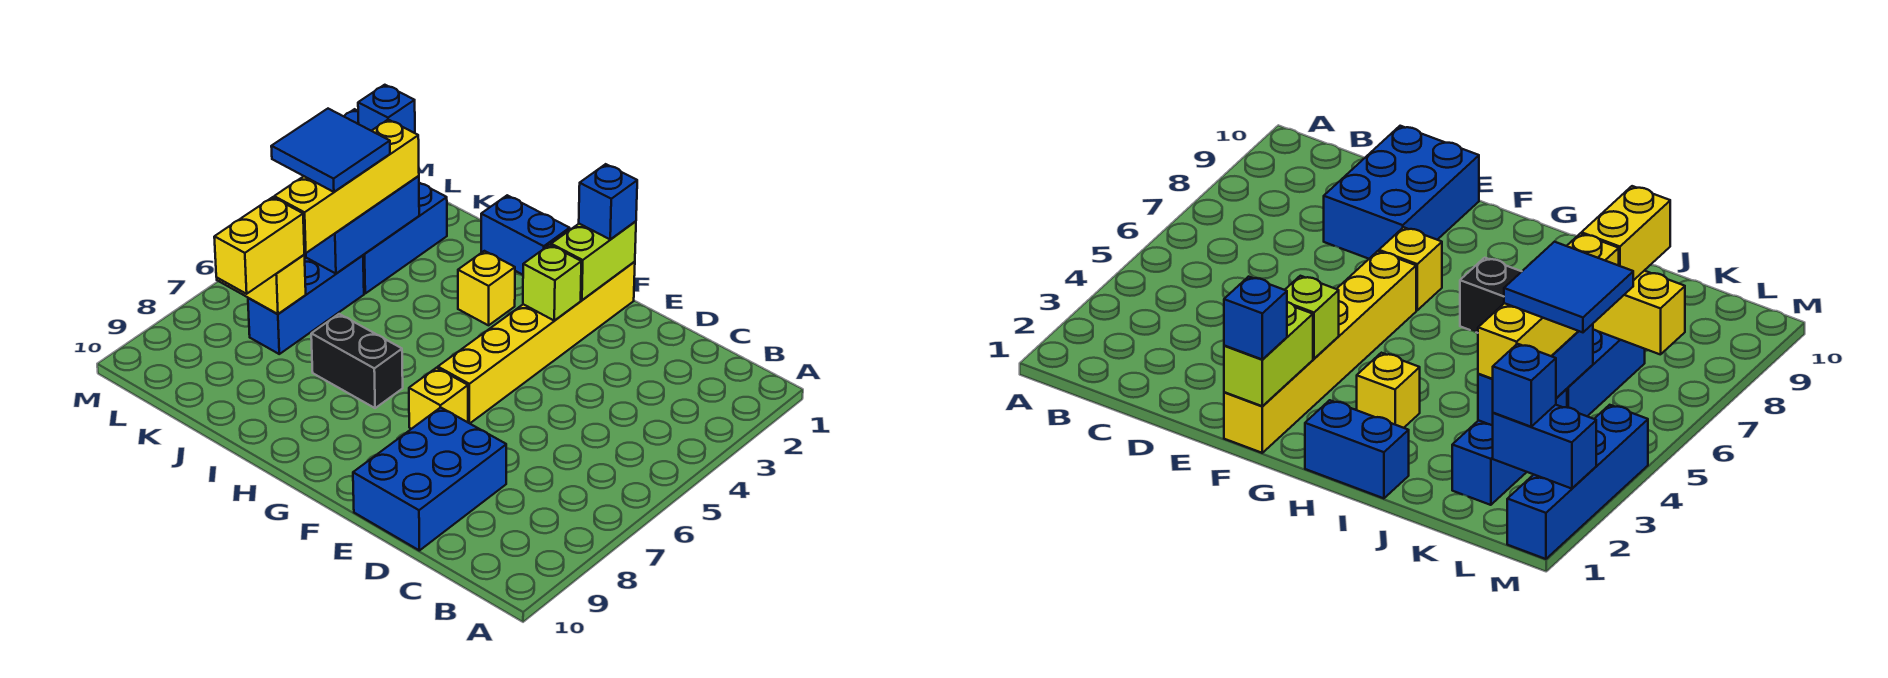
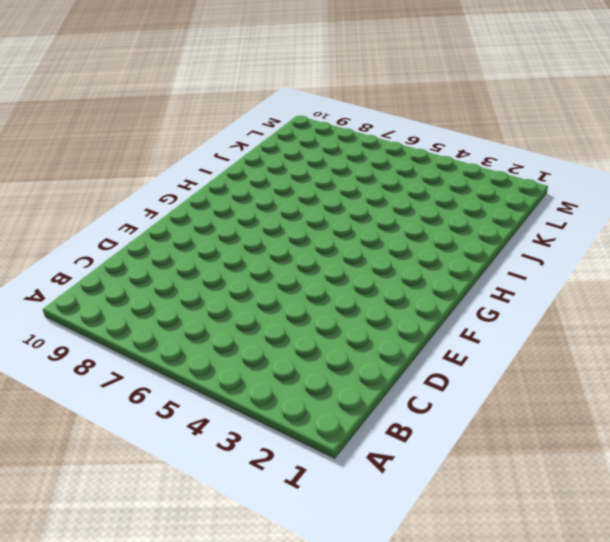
none -> blue brick D8:E10 level 1
none -> yellow brick F1:F6 level 1
none -> yellow brick F7 level 1

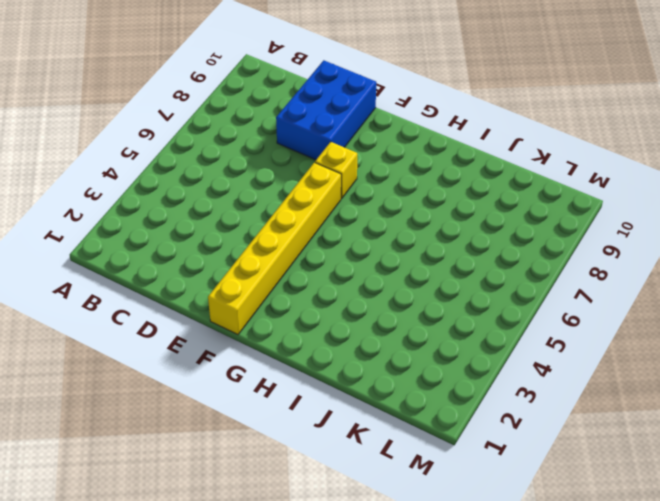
none -> blue brick H1:I1 level 1
none -> yellow brick H3 level 1
none -> black brick H7:I7 level 1

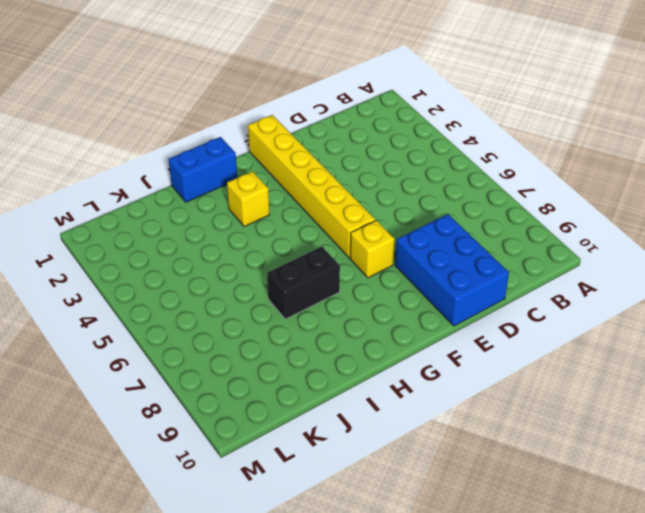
none -> blue brick K2:K4 level 1
none -> blue brick K5:K7 level 1
none -> blue brick M1:M4 level 1

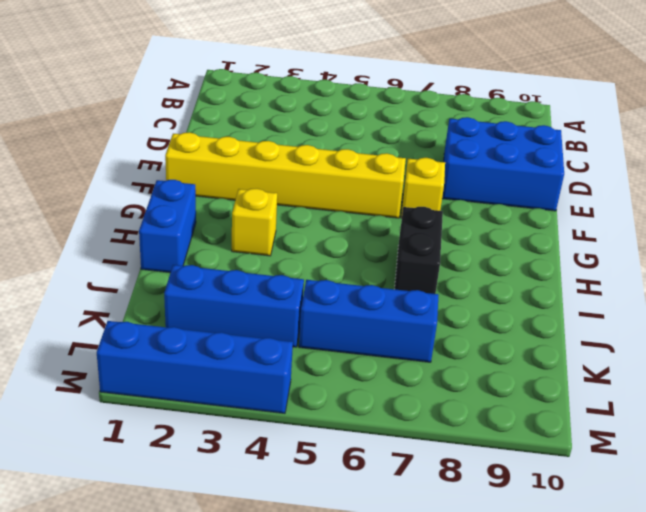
none -> lime brick F1:F2 level 2
none -> lime brick F3 level 2
none -> blue brick K3:K5 level 2

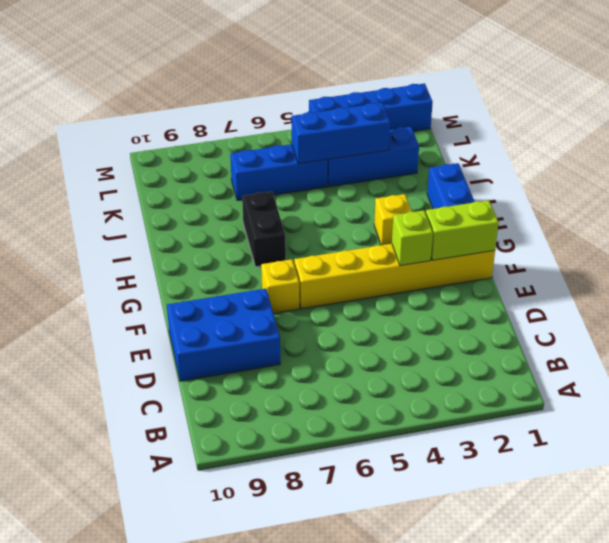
none -> yellow brick K7:L7 level 2
none -> blue brick L2:M2 level 2
none -> blue brick F1 level 3

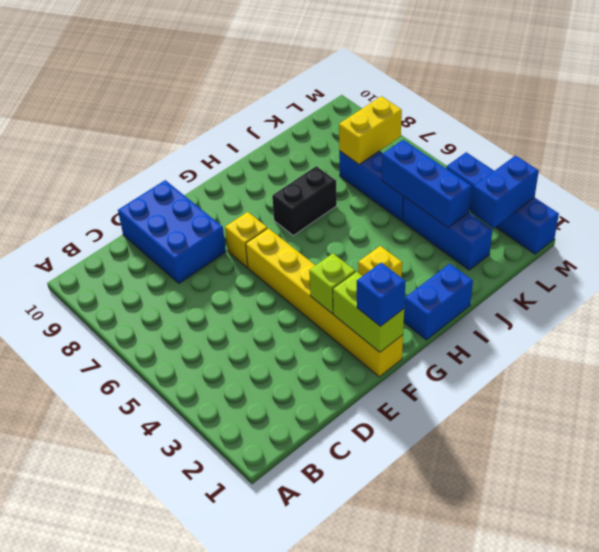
none -> yellow brick K3:K6 level 3
none -> yellow brick K7:K8 level 3
none -> blue brick L2 level 3

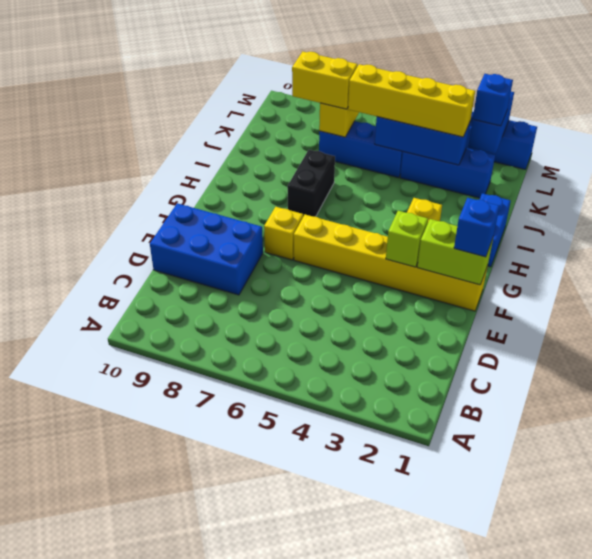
none -> blue tile K4:L5 level 4

